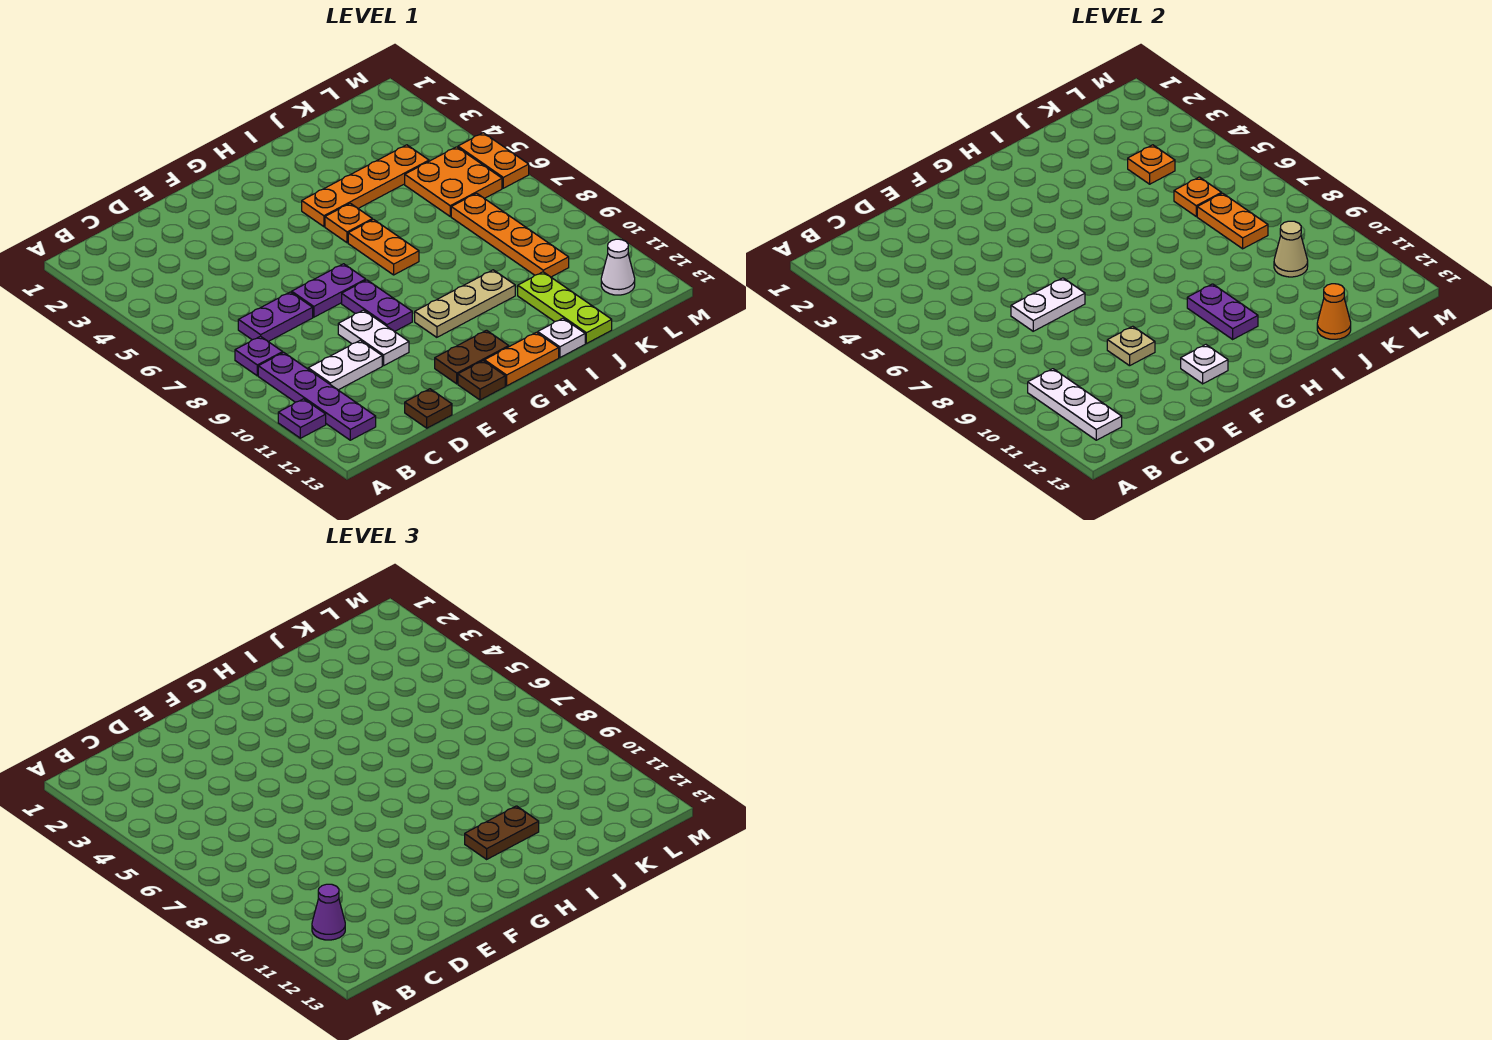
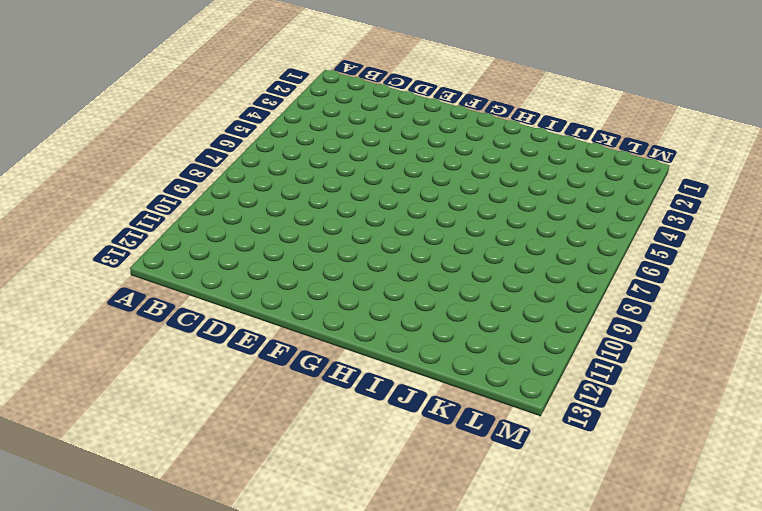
none -> purple plate A11 level 1
none -> purple plate B8 level 1
none -> purple plate B9:B12 level 1
none -> purple plate C7:D7 level 1

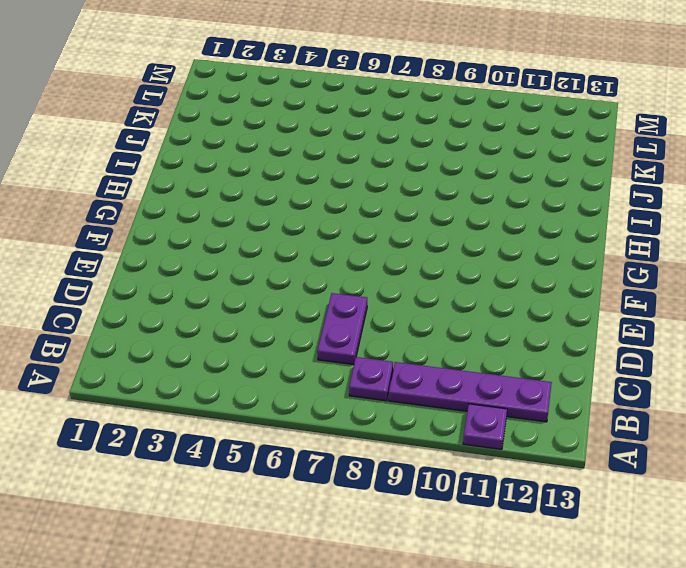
none -> white plate C10:D10 level 1
none -> brown plate D13 level 1
none -> purple plate E7:F7 level 1
none -> white plate E9:E10 level 1

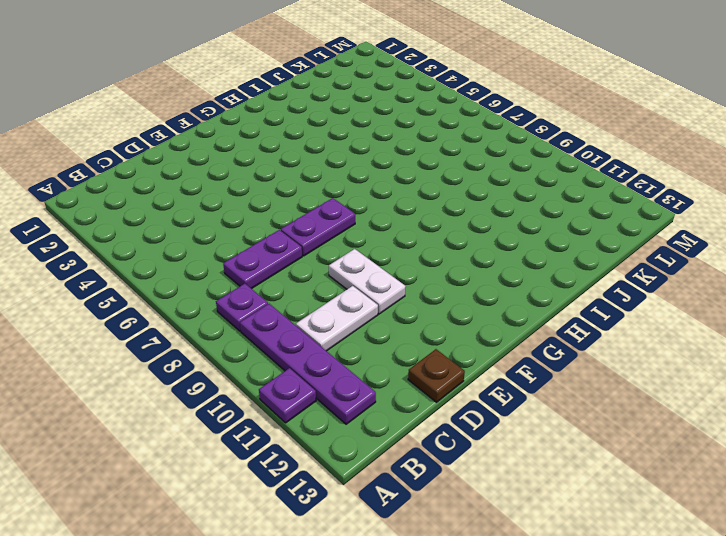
none -> purple plate F8:F9 level 1
none -> brown plate F12:G12 level 1
none -> brown plate F13 level 1
none -> tan plate G10:I10 level 1

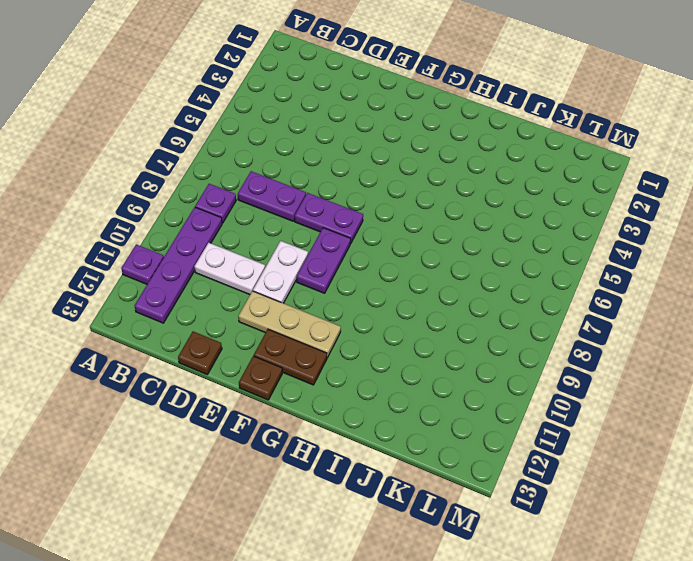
tan plate E11:G11 level 1 -> tan plate G10:I10 level 1
none -> orange plate G13:H13 level 1
none -> orange plate H4:K4 level 1
none -> orange plate H5 level 1
none -> orange plate H6:H7 level 1

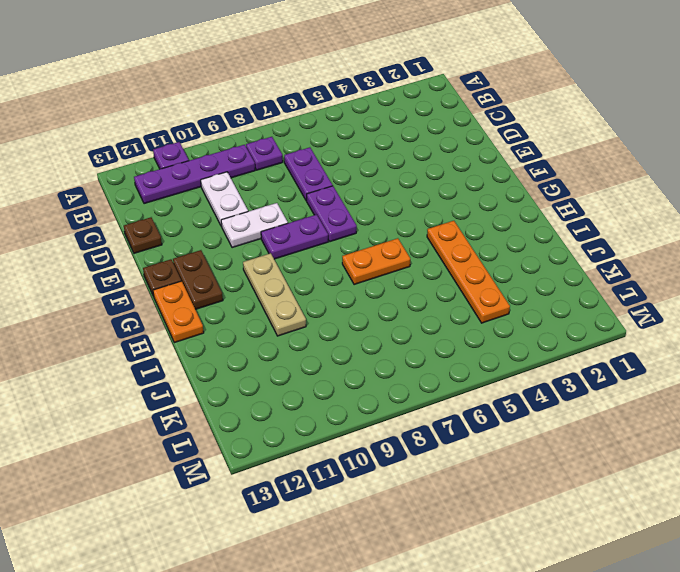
none -> orange plate H5 level 1
none -> white plate I13 level 1
none -> lime plate J11:J13 level 1
none -> orange plate K5:L6 level 1

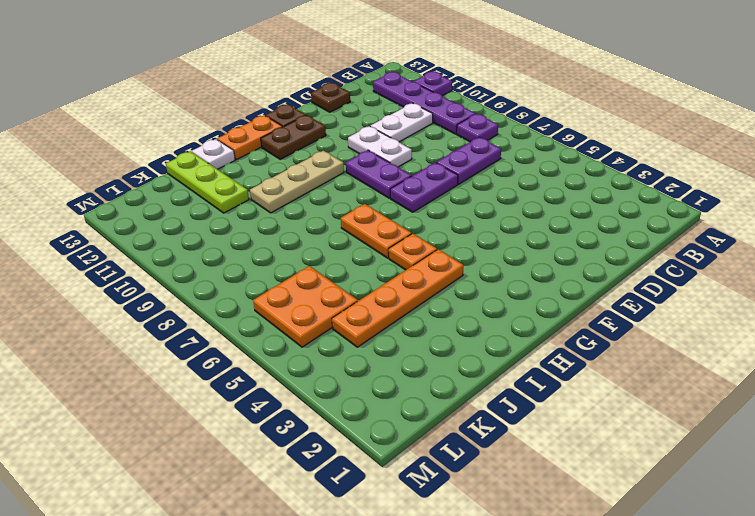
none -> orange plate K7:K10 level 1
none -> white cone L12 level 1
none -> orange plate M5:M6 level 1
none -> white plate B10:B12 level 2

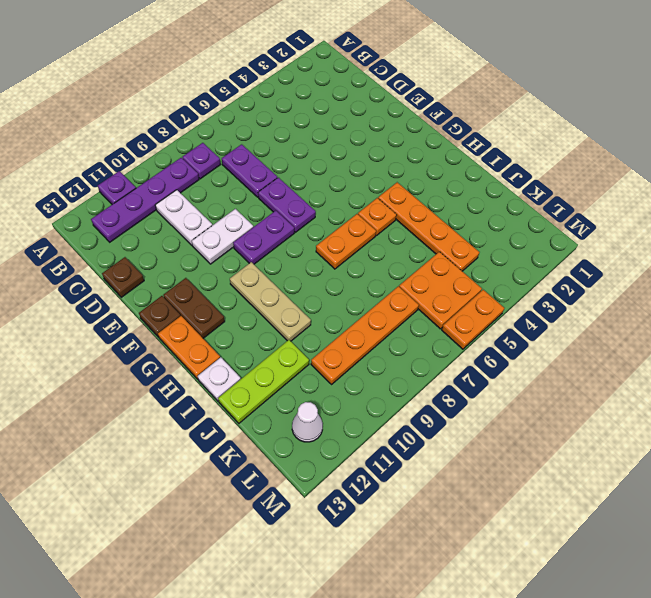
none -> white plate B10:B12 level 2
none -> white plate D7:E7 level 2
none -> tan plate E10 level 2
none -> white plate F12 level 2

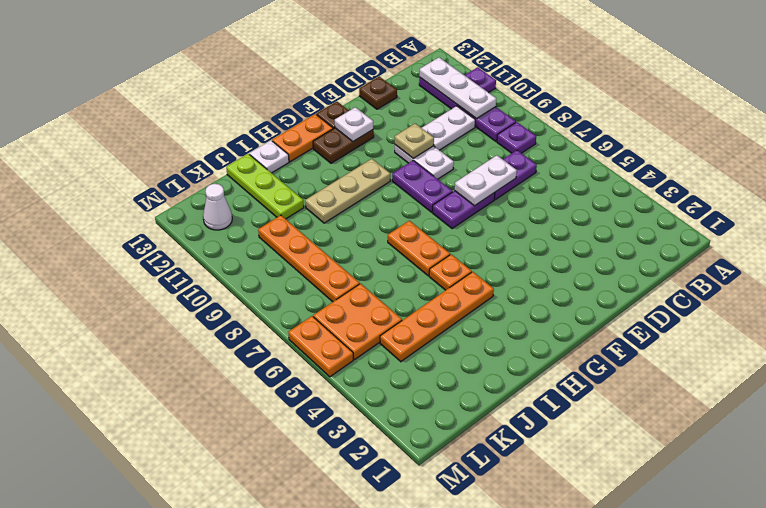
none -> purple plate H10:H11 level 2
none -> orange cone J13 level 2
none -> orange plate K4 level 2
none -> orange plate K6 level 2

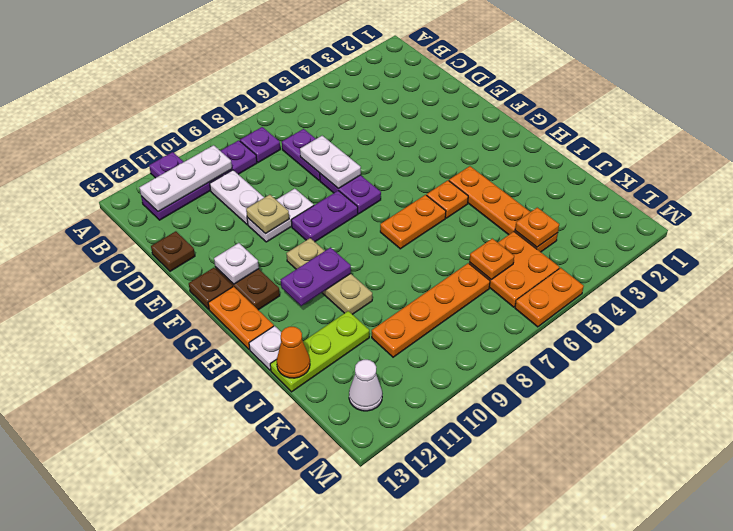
none -> orange plate K7:K8 level 2
none -> tan cone K10 level 2
none -> purple cone B11 level 3
none -> brown plate H11:I11 level 3

